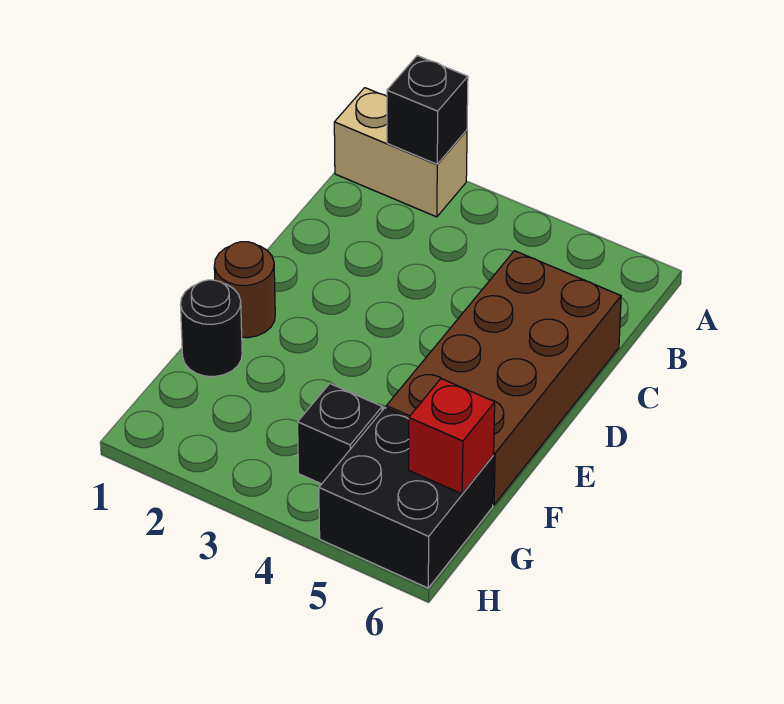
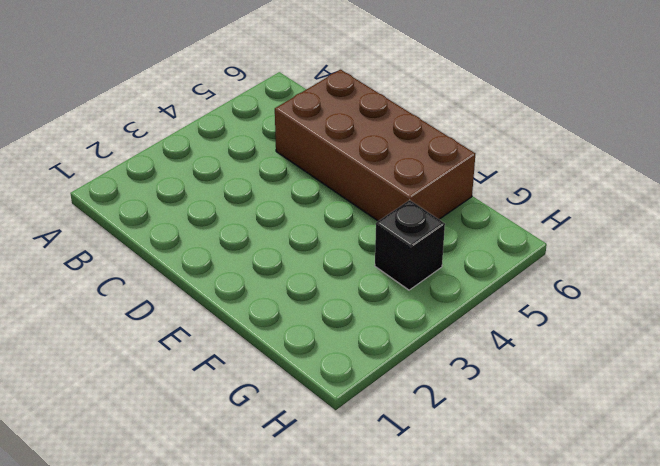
none -> tan brick A1:A2 level 1
none -> brown round brick E1 level 1

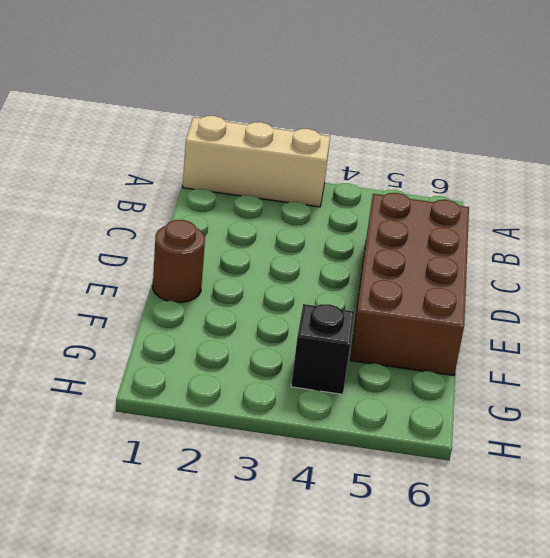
tan brick A1:A3 level 1 -> tan brick A1:A2 level 1
none -> black round brick F1 level 1
none -> black brick G5:H6 level 1

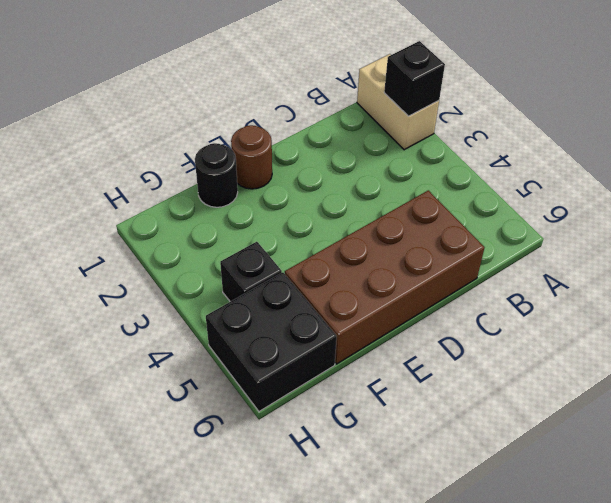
none -> red brick G6 level 2

